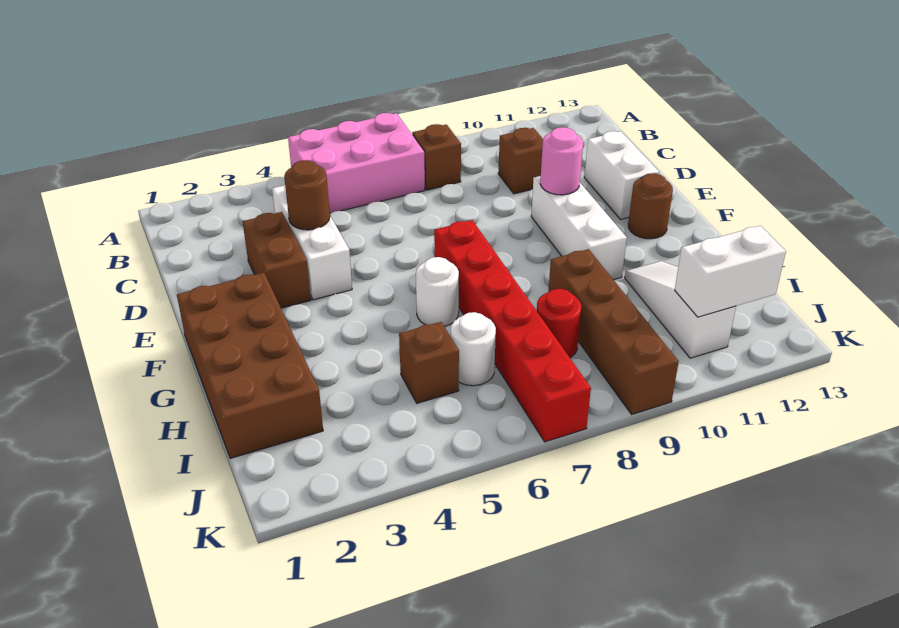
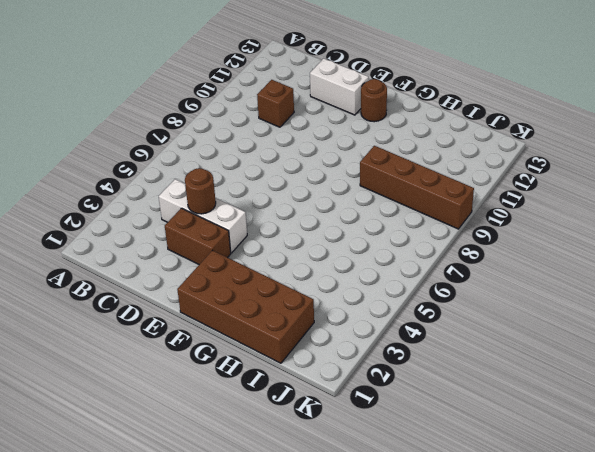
none -> pink brick A5:B7 level 1
none -> brown brick B8 level 1
none -> white brick E10:G10 level 1

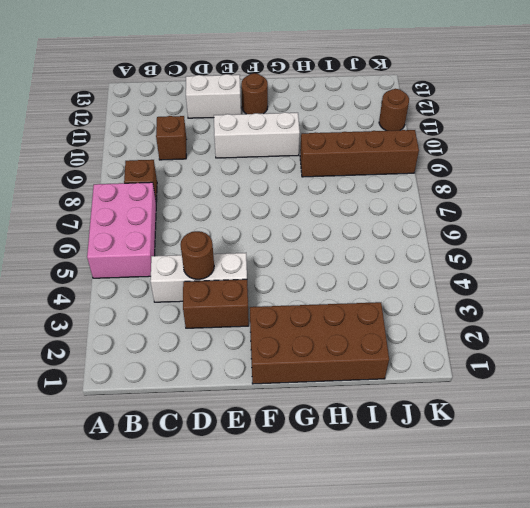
brown round brick K11 level 1 -> none
none -> red brick F7:K7 level 1
none -> white round brick G6 level 1
none -> white slope H11:J11 level 1 top J

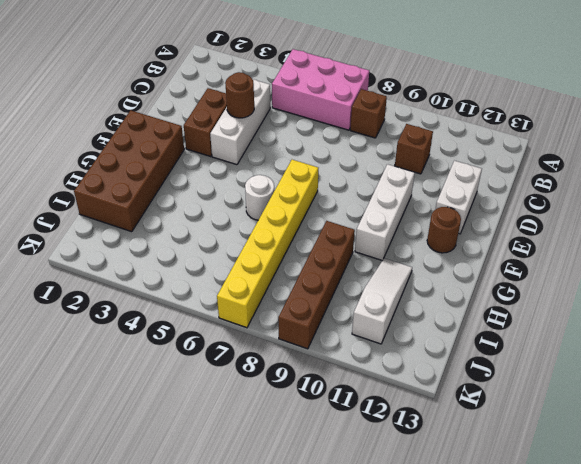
yellow brick F7:K7 level 1 -> red brick F7:K7 level 1
none -> brown brick I5 level 1
none -> white round brick I6 level 1
none -> red round brick I8 level 1

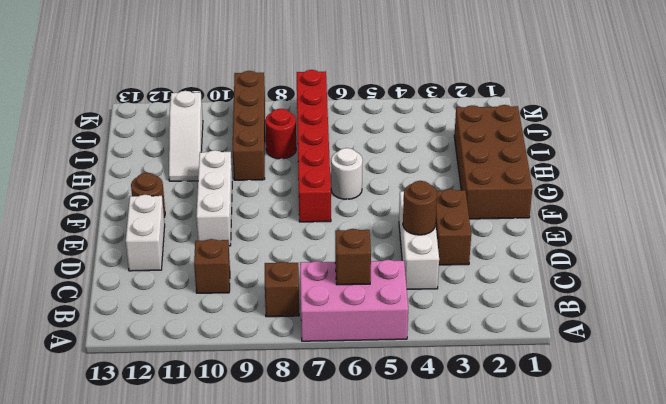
brown brick B6 level 2 -> brown brick I5 level 1
none -> white round brick I6 level 1
none -> pink round brick E10 level 2
none -> white brick J11:J12 level 2

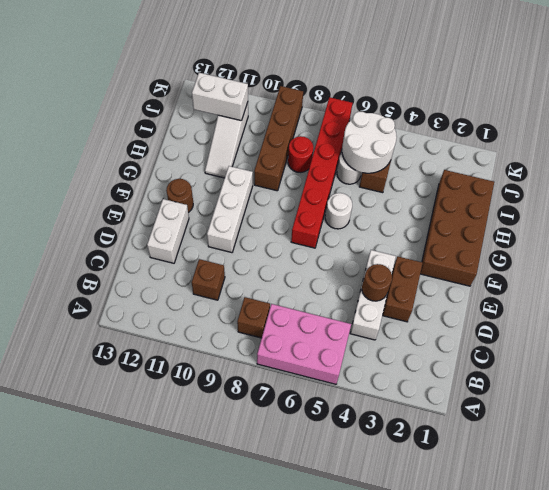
white round brick I5:J6 level 2 -> none
none -> pink round brick E10 level 2

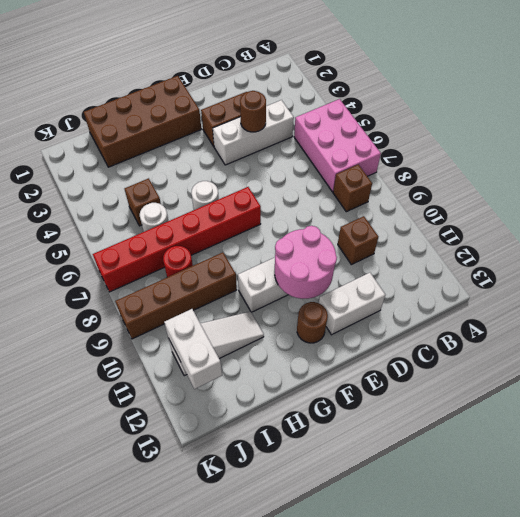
pink round brick E10:F11 level 2 -> pink round brick E10 level 2

